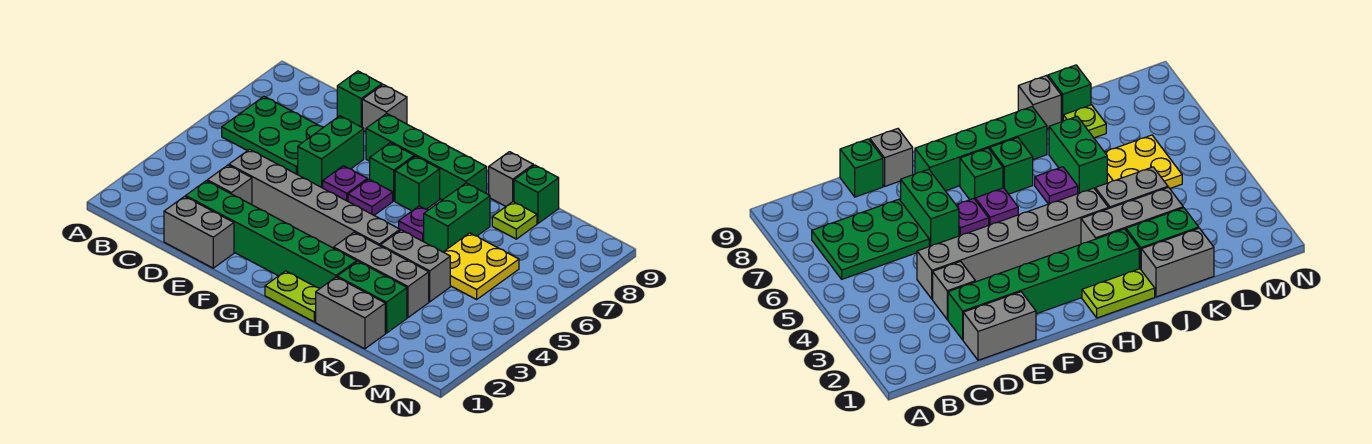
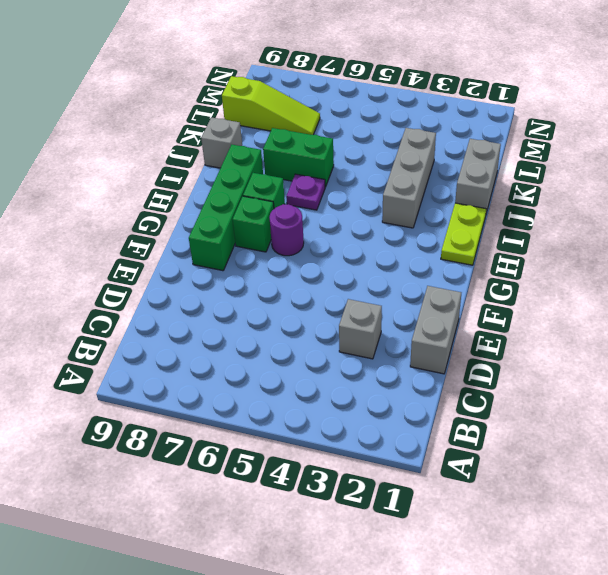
purple round brick G6 level 1 -> purple plate G6 level 1
lime slope L7:L9 level 1 top 9 -> none
none -> green plate B6:D7 level 1
none -> green brick D2:I2 level 1
none -> grey brick D4:I4 level 1

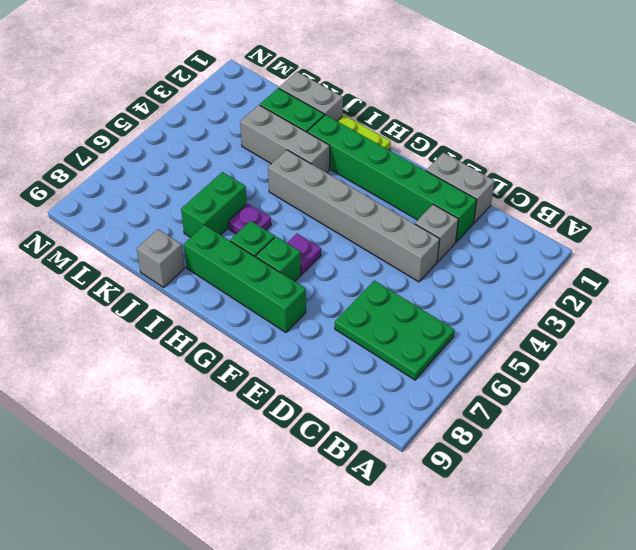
none -> green brick D9 level 1
none -> green brick E6:E7 level 1
none -> grey brick E9 level 1

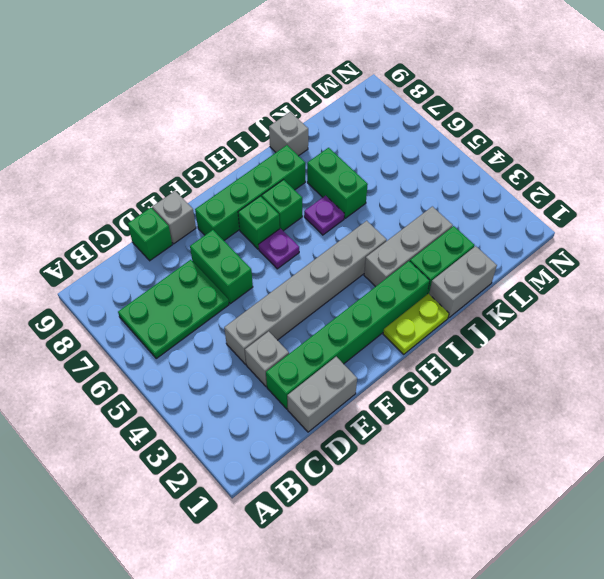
none -> purple plate F6 level 1
none -> grey brick J4:K4 level 1
none -> yellow plate K5:L6 level 1

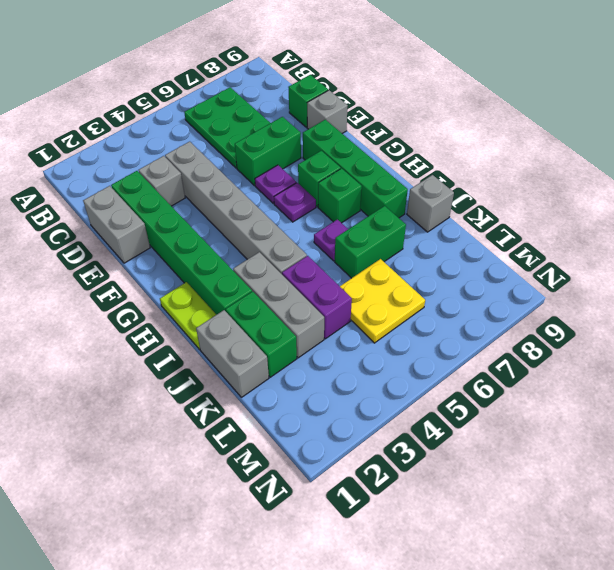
purple brick J4:K4 level 1 -> grey brick J4:K4 level 1
none -> lime plate K8 level 1
none -> green brick K9 level 1

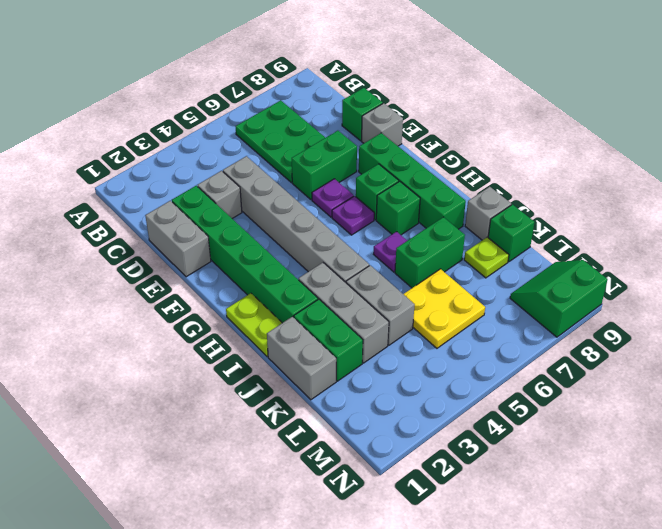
green slope M8:N9 level 1 top N -> none

